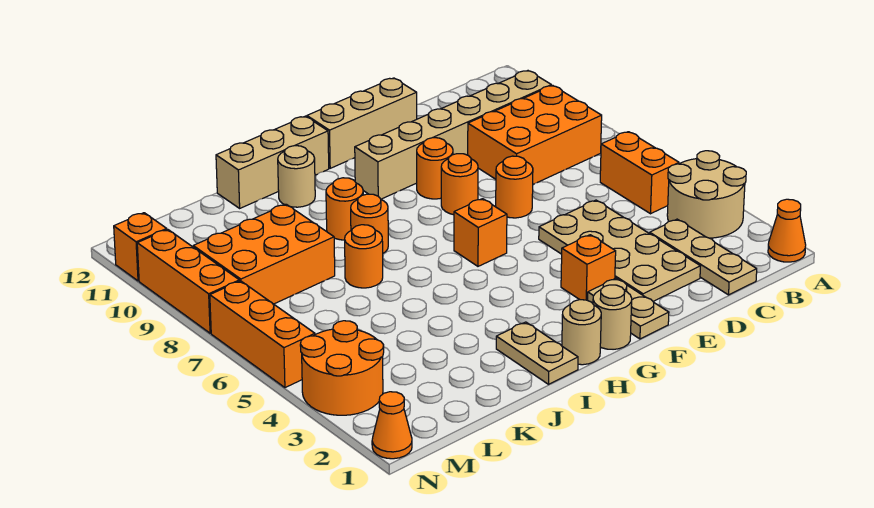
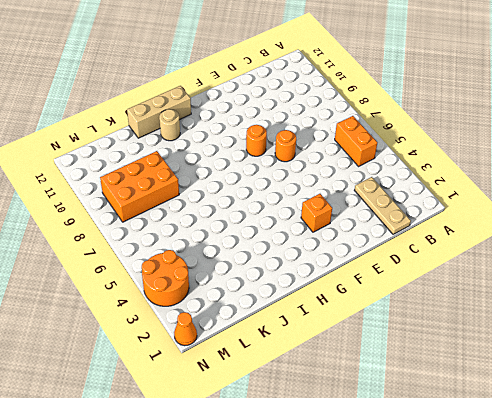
none -> orange cone A1 level 1
none -> tan round brick A3:B4 level 1
none -> orange brick B8:D9 level 1

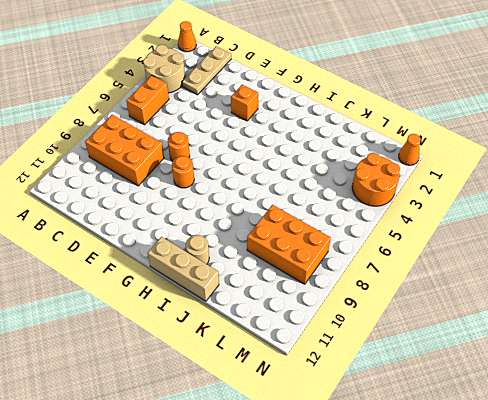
none -> tan brick B10:G10 level 1
none -> tan plate D2:E5 level 1
none -> tan brick E12:G12 level 1

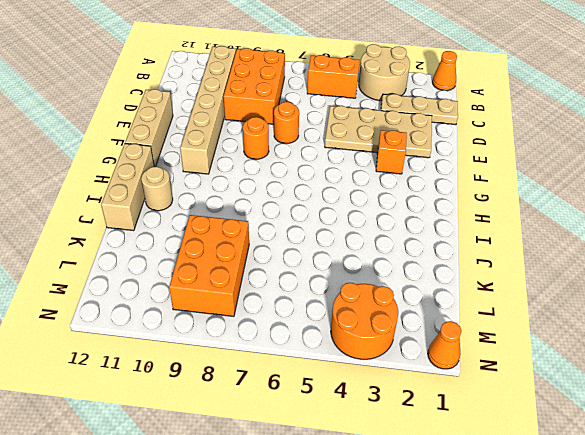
none -> tan plate F1:F2 level 1
none -> orange round brick F9 level 1
none -> tan round brick G1 level 1

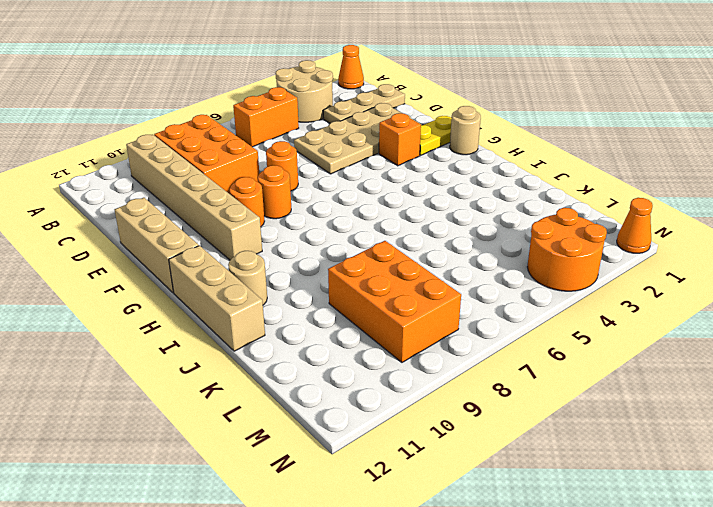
yellow plate F1:F2 level 1 -> tan plate F1:F2 level 1
none -> orange brick G6 level 1
none -> tan round brick H1 level 1
none -> tan plate I1:I2 level 1

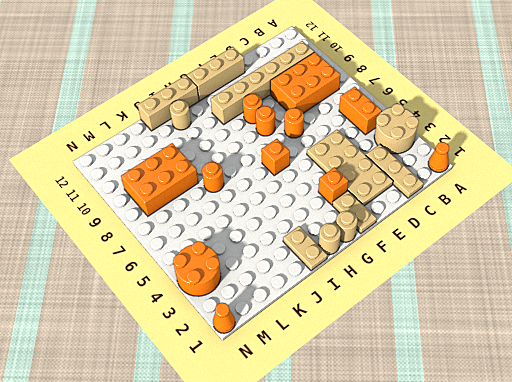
none -> orange round brick I8 level 1
none -> orange round brick I9 level 1
none -> orange brick N5:N7 level 1

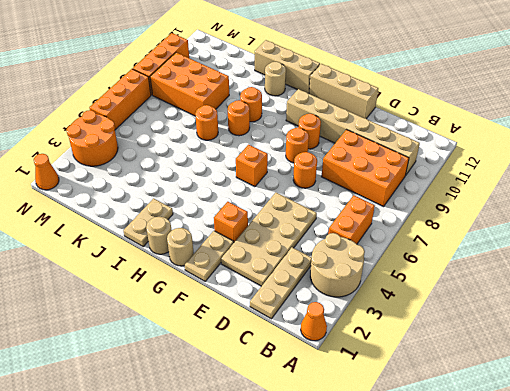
none -> orange brick N11 level 1

